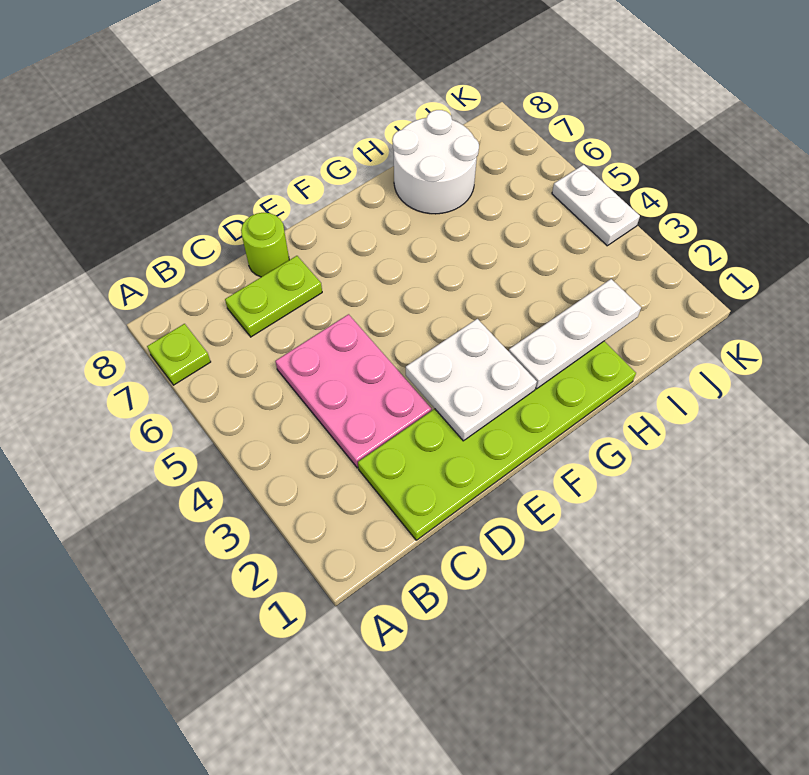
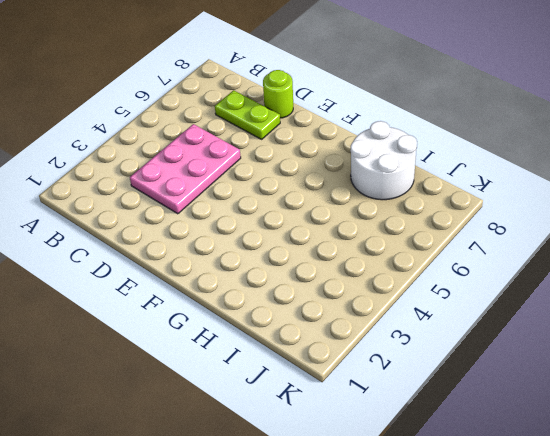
none -> lime plate A7 level 1
none -> lime plate C1:H2 level 1

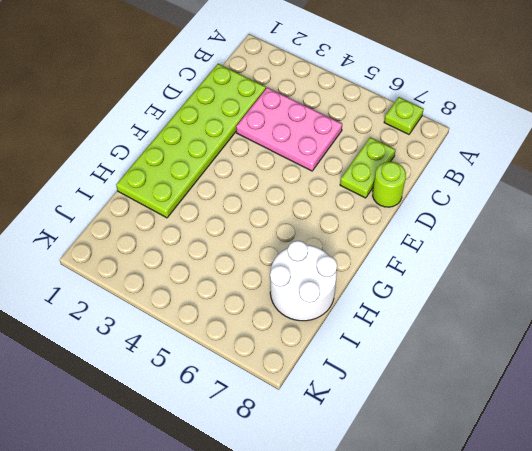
none -> white plate K4:K5 level 1
none -> white plate E2:F3 level 2

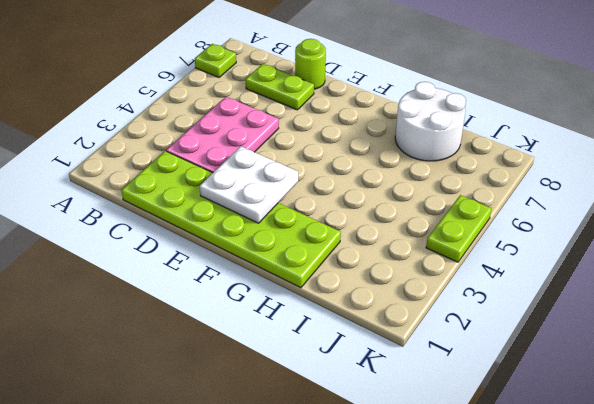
lime plate K4:K5 level 1 -> white plate K4:K5 level 1
none -> white plate G2:I2 level 2

